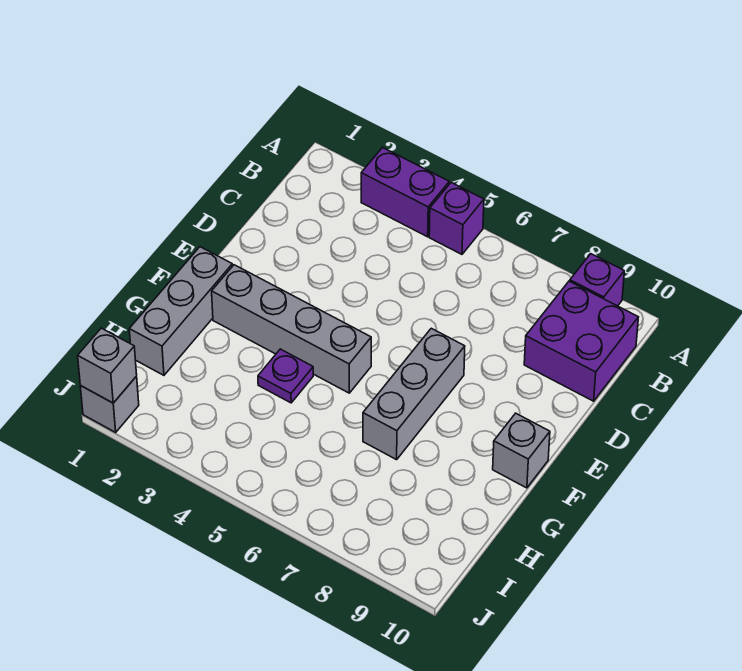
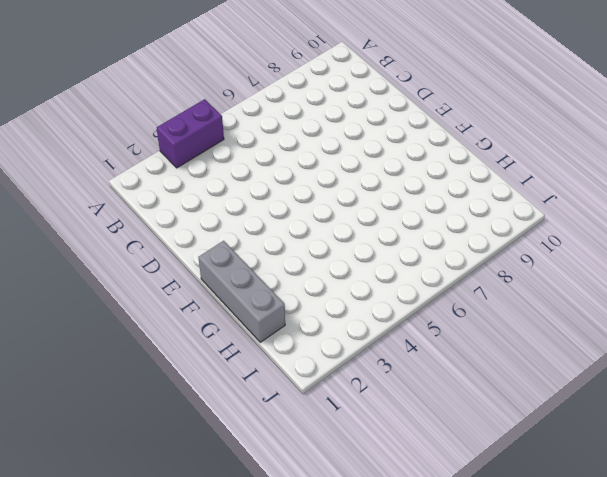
none -> purple brick A5 level 1
none -> purple brick A9 level 1

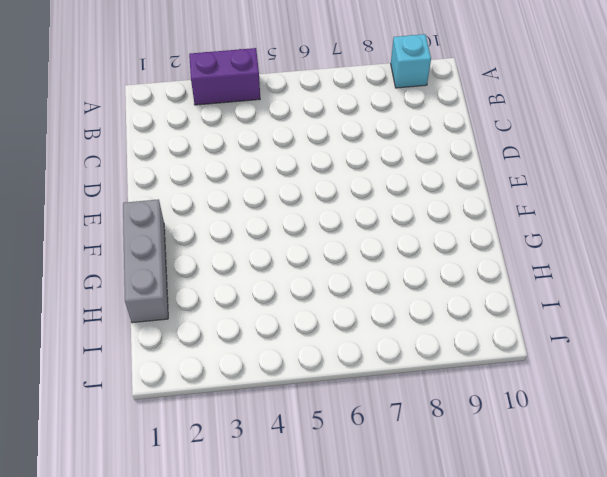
cyan brick A9 level 1 -> purple brick A9 level 1
none -> purple brick A5 level 1
none -> purple brick B9:C10 level 1

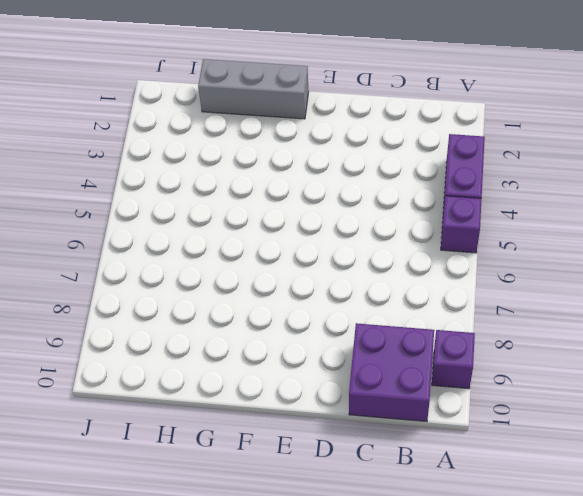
none -> grey brick E7:G7 level 1
none -> grey brick F2:F5 level 1

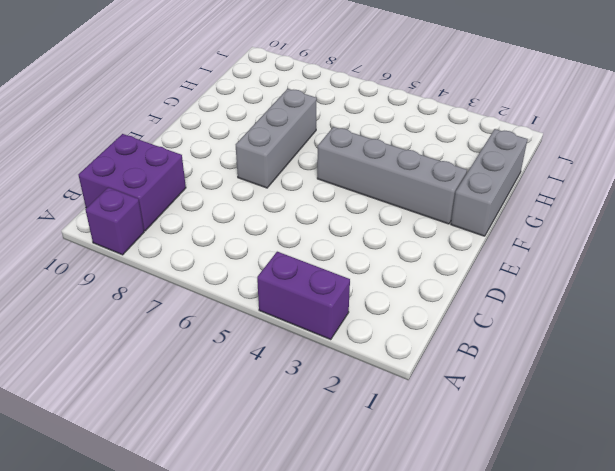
none -> purple brick A5 level 1
none -> grey brick F10 level 1

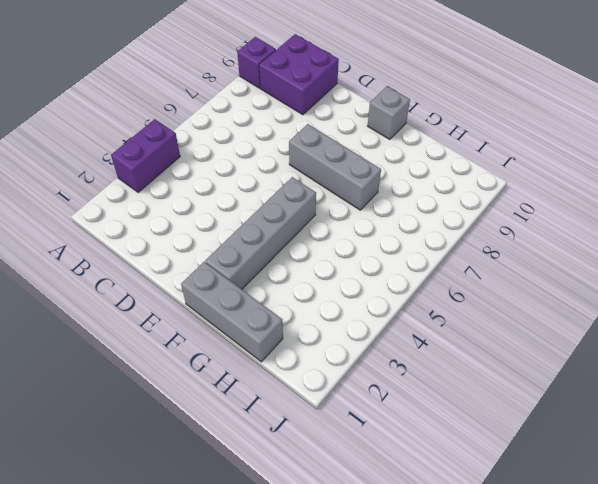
none -> purple brick A5 level 1
none -> purple plate G4 level 1

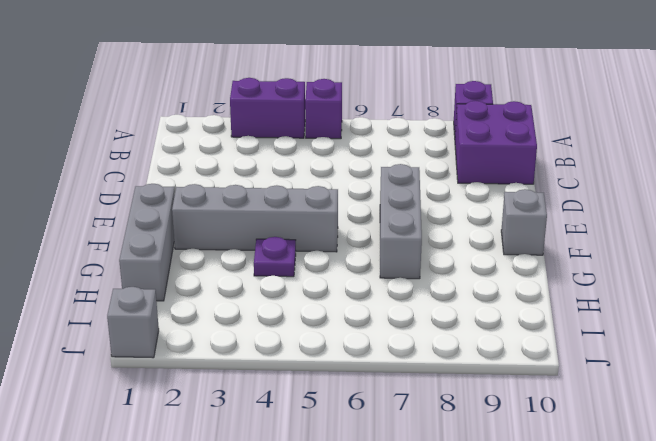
none -> grey brick J1 level 2

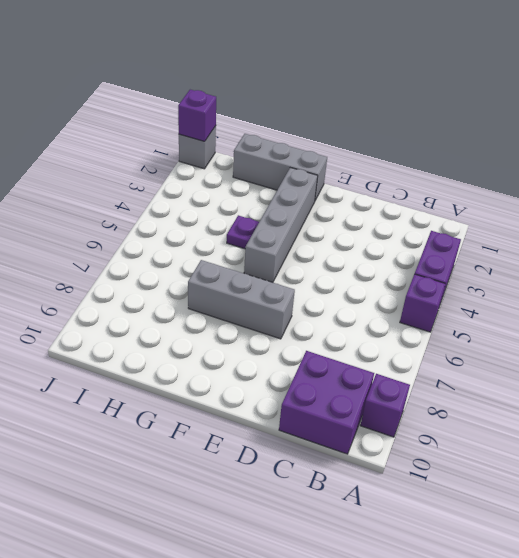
purple brick J1 level 2 -> grey brick J1 level 2
none -> grey brick F10 level 1

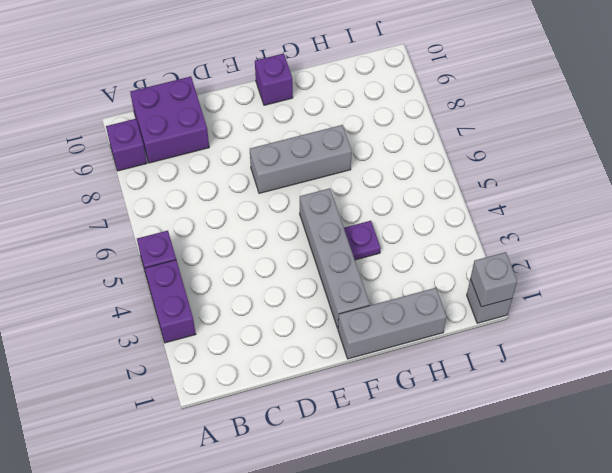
purple brick F10 level 1 -> grey brick F10 level 1

